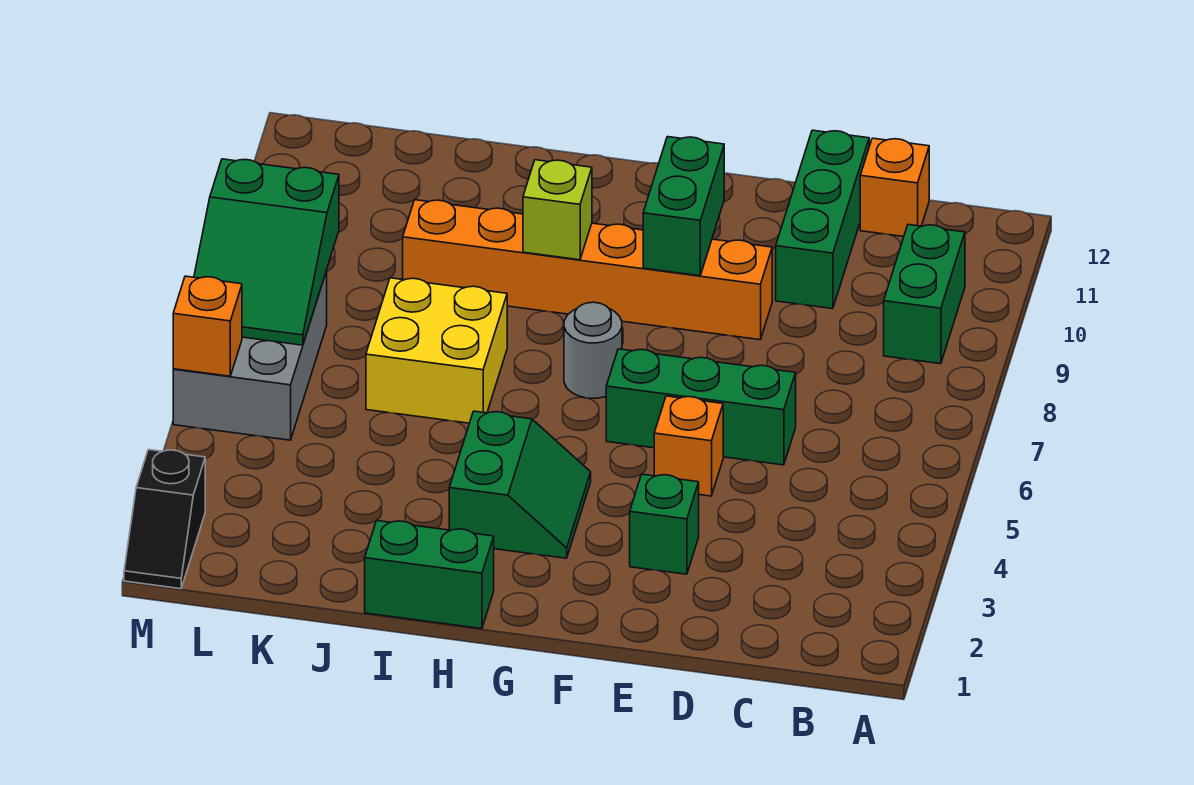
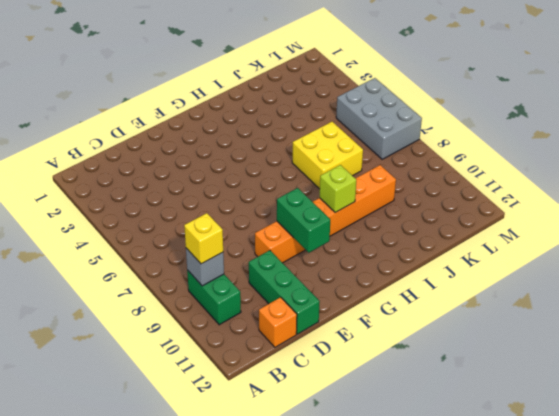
grey brick B9 level 2 -> none
yellow brick B9 level 3 -> none
none -> green brick D6:F6 level 1
none -> green brick E3 level 1
none -> orange brick E5 level 1

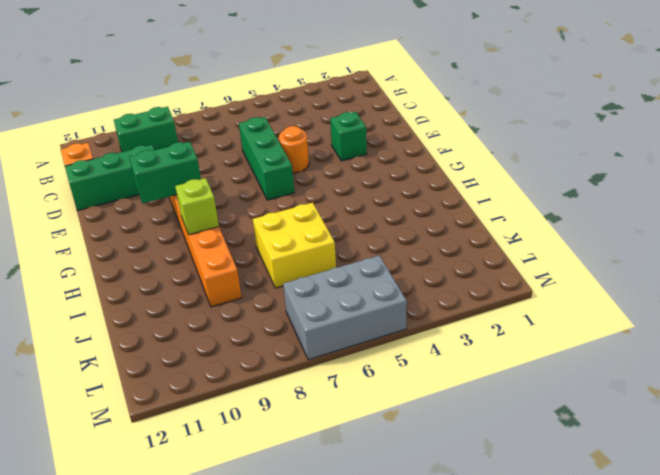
orange round brick E5 level 1 -> orange brick E5 level 1
none -> green slope G3:H4 level 1 top H
none -> grey round brick G7 level 1
none -> green brick H1:I1 level 1

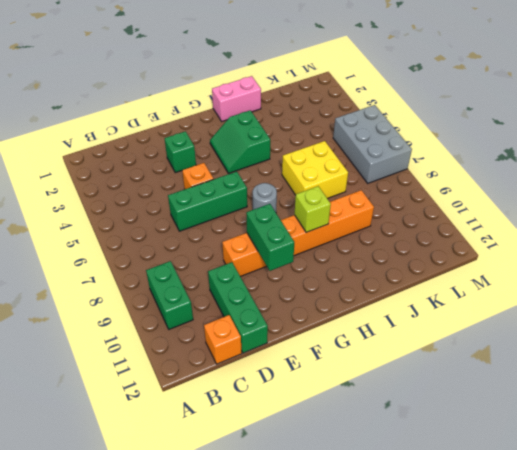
pink brick H1:I1 level 1 -> green brick H1:I1 level 1
none -> black slope M1:M2 level 1 top 2
none -> green slope L6:M8 level 2 top 8
none -> orange brick M5 level 2

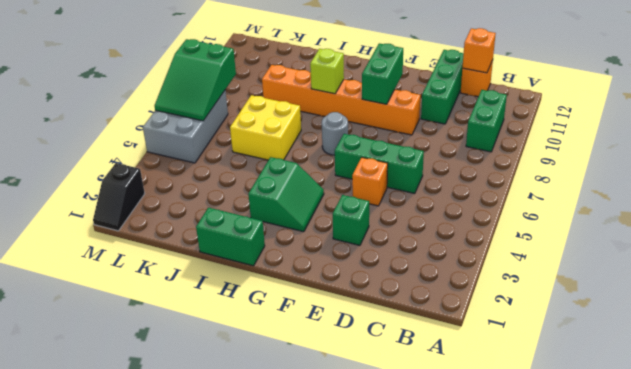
orange brick C12 level 2 -> orange brick M5 level 2

